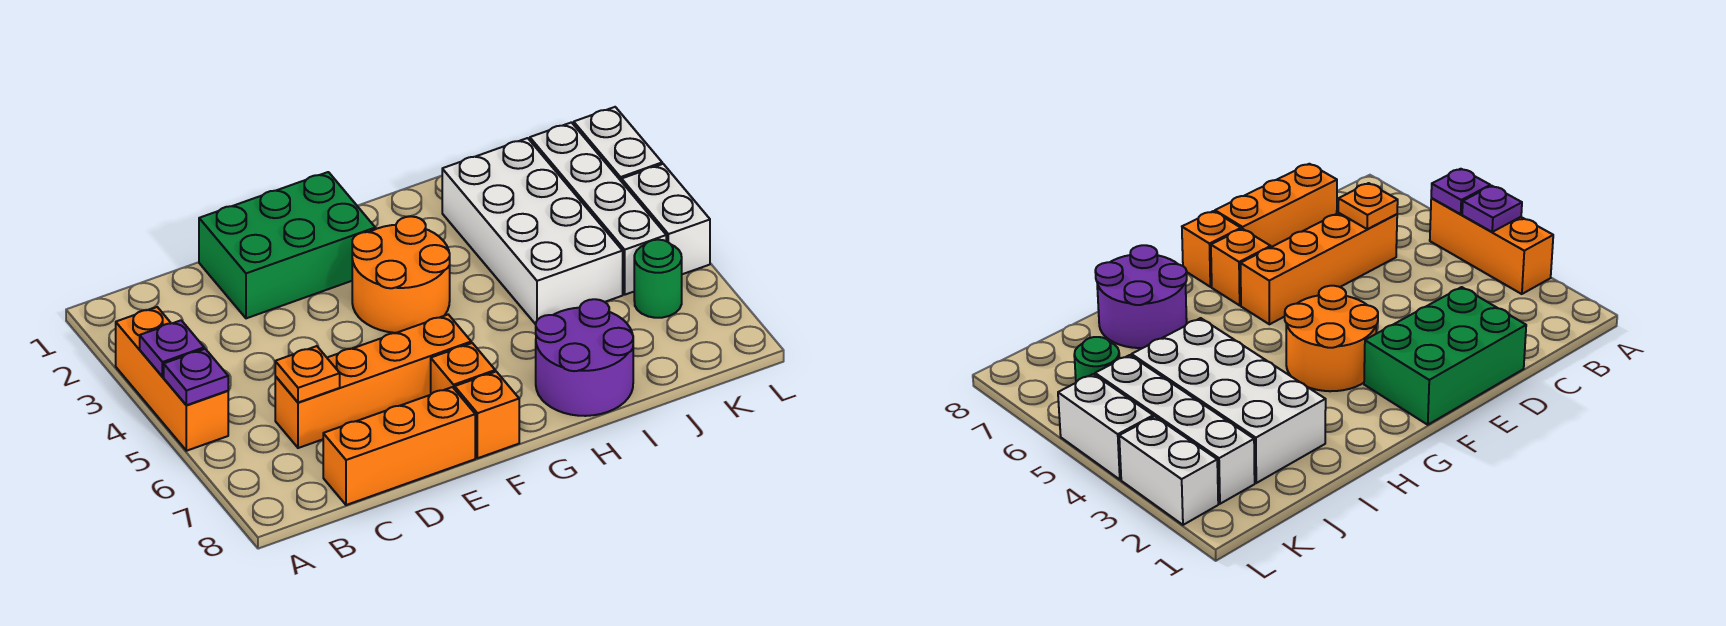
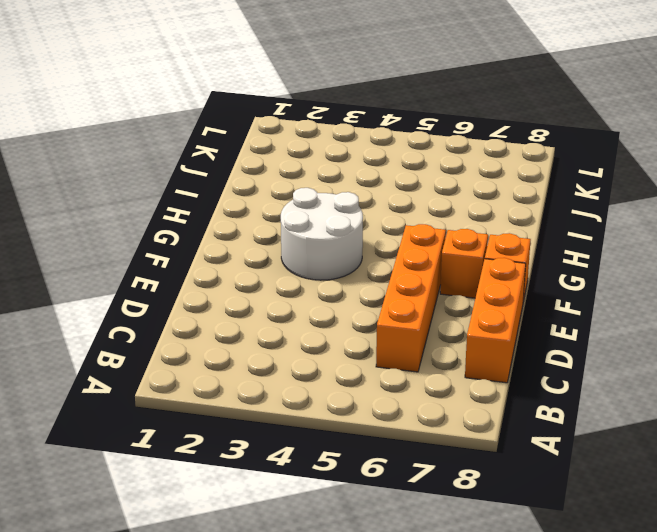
white round brick F3:G4 level 1 -> orange round brick F3:G4 level 1
none -> orange brick A3:A5 level 1
none -> green brick D1:F2 level 1
none -> purple round brick H7:I8 level 1

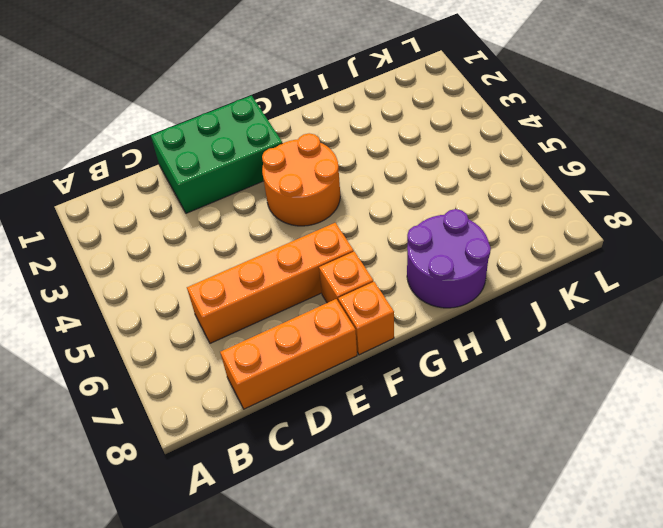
none -> orange brick A3:A5 level 1
none -> white brick I2:J5 level 1
none -> white brick K2:K5 level 1

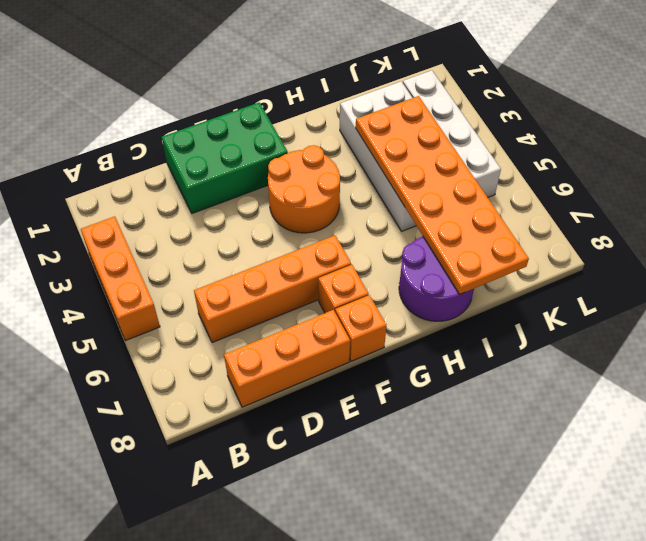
orange plate I3:J8 level 2 -> none
none -> green round brick K6 level 1
none -> white brick L2:L3 level 1
none -> white brick L4:L5 level 1

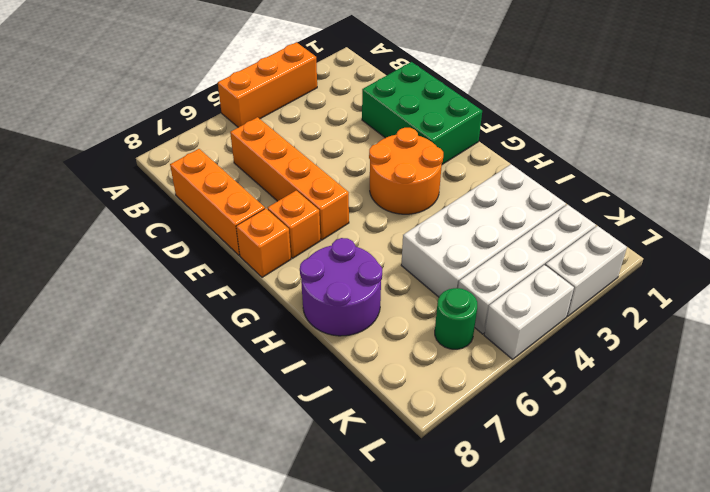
none -> purple plate A4 level 2
none -> purple plate A5 level 2
none -> orange plate C6 level 2

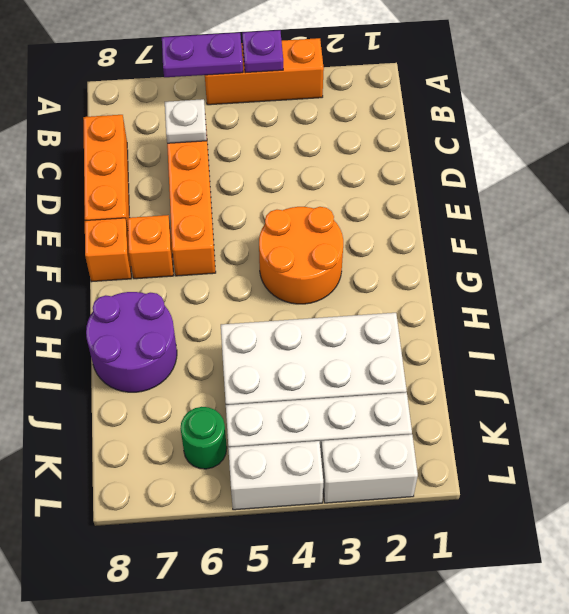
purple plate A5:A6 level 2 -> purple plate A5 level 2
white plate C6 level 2 -> orange plate C6 level 2
none -> green brick D1:F2 level 1

